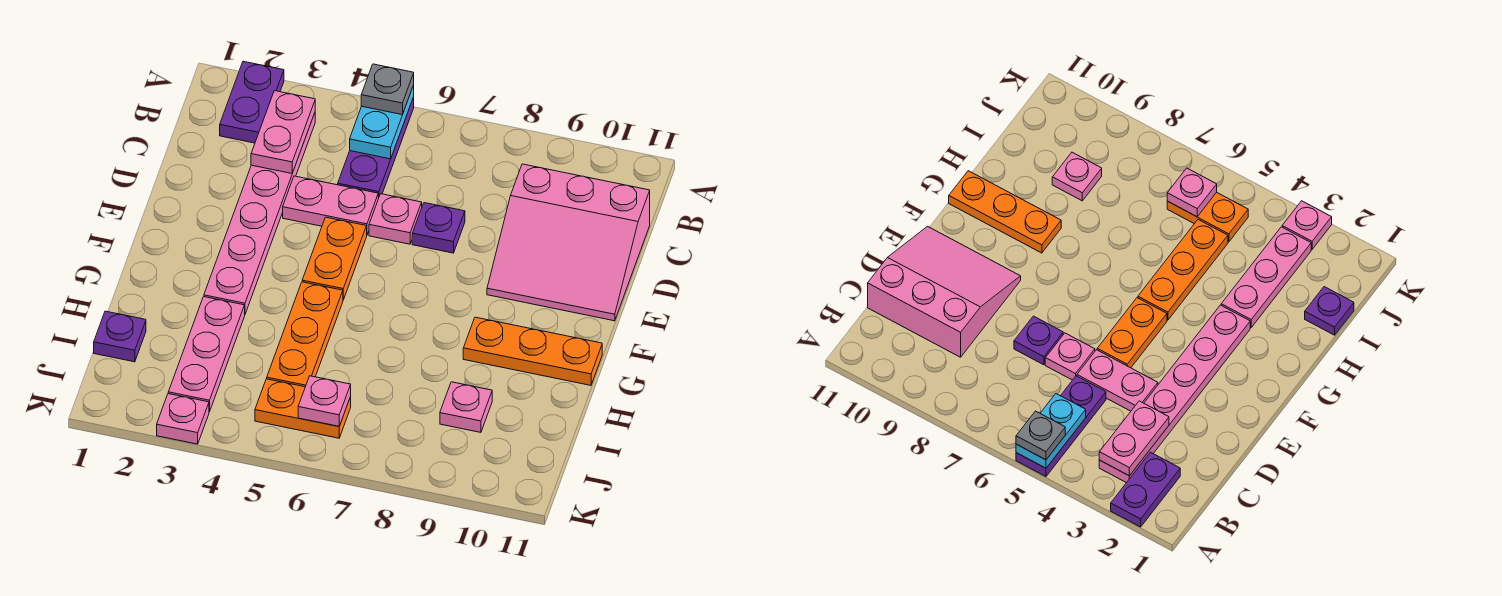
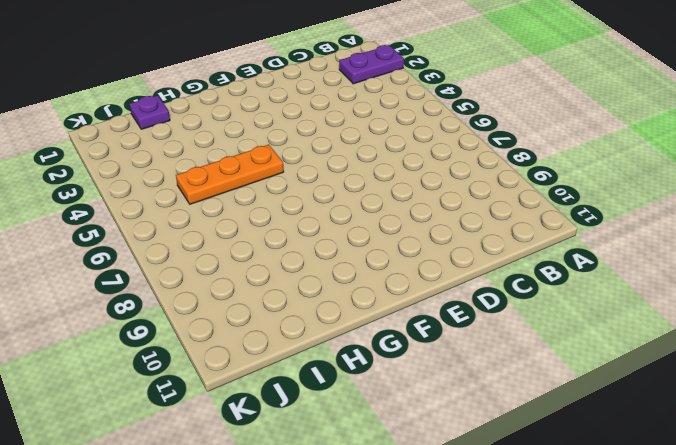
none -> purple plate A5:C5 level 1
none -> pink plate B3:G3 level 1
none -> pink slope C9:E11 level 1 top C

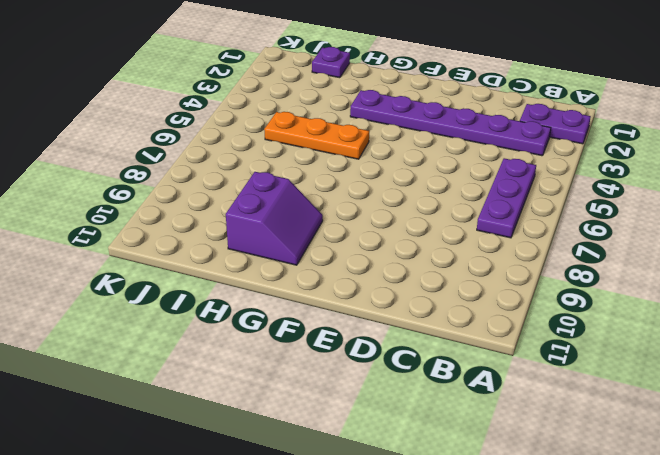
purple plate B3:G3 level 1 -> pink plate B3:G3 level 1
purple plate B5:B7 level 1 -> purple plate A5:C5 level 1
purple slope G9:H10 level 1 top H -> orange plate G9:G11 level 1
none -> pink slope C9:E11 level 1 top C
none -> pink plate D4:D5 level 1
none -> pink plate D6 level 1

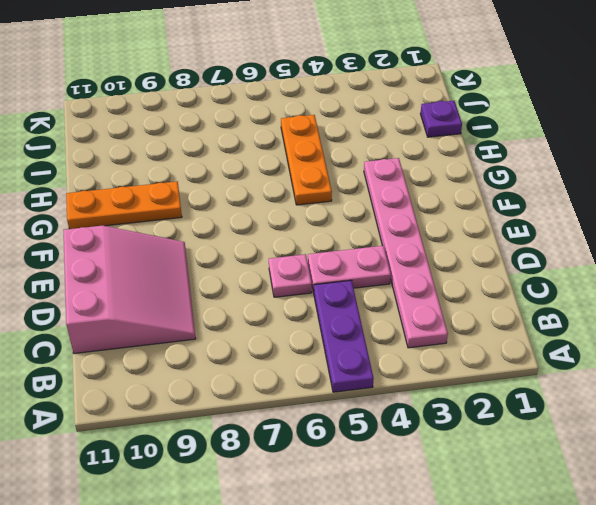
pink slope C9:E11 level 1 top 11 -> pink slope C9:E11 level 1 top C
none -> purple plate A2:B2 level 1
none -> purple plate D7 level 1
none -> orange plate E5:F5 level 1

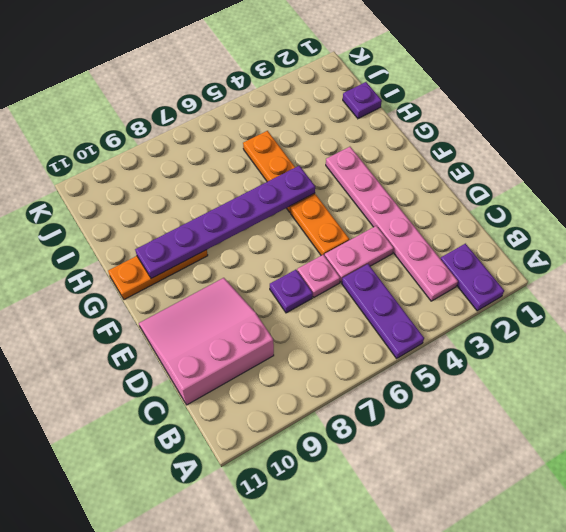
purple plate G5:G10 level 2 -> none
none -> pink plate H3:J3 level 1
none -> pink plate I9 level 1
none -> orange plate J5:J6 level 1

